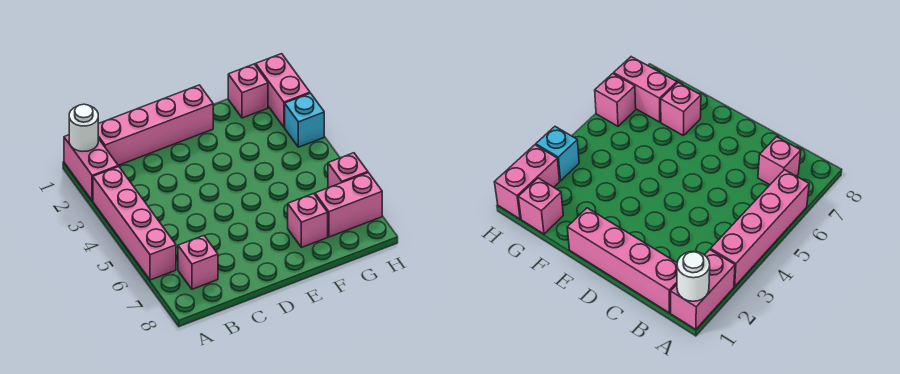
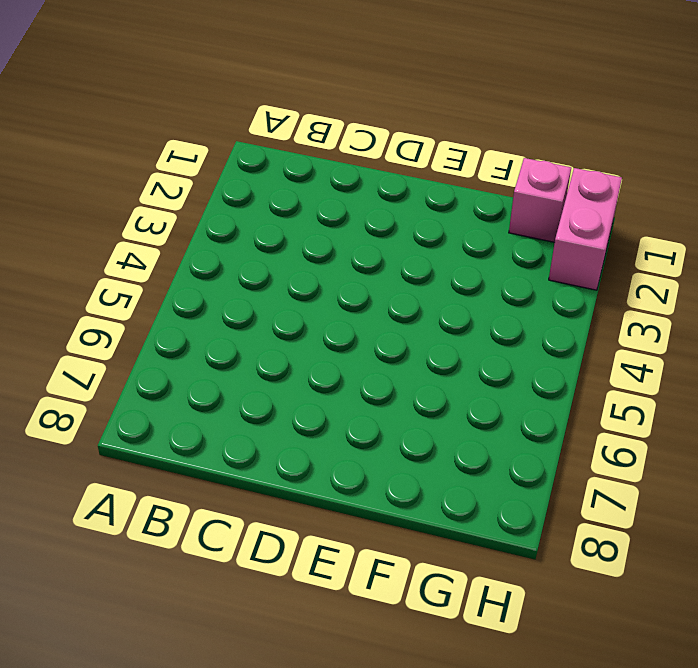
none -> pink brick A1:A2 level 1
none -> pink brick A3:A6 level 1

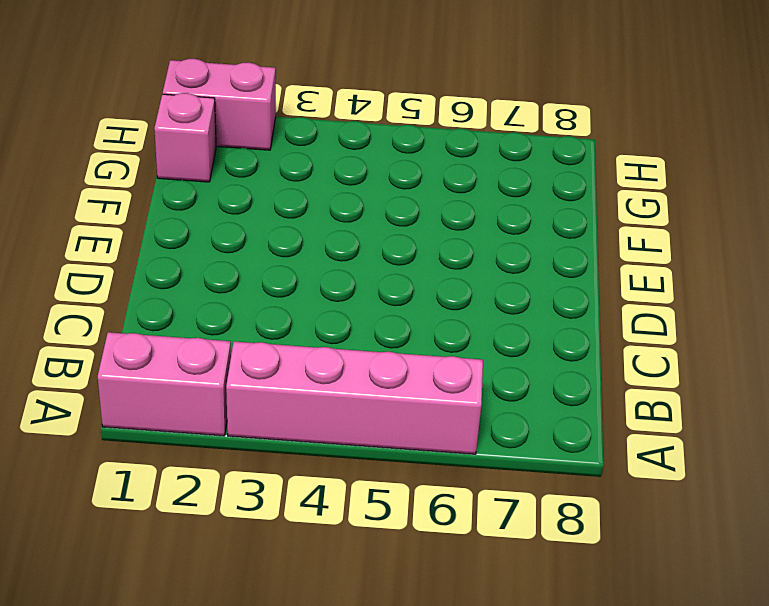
none -> pink brick B1:E1 level 1
none -> pink brick B7 level 1

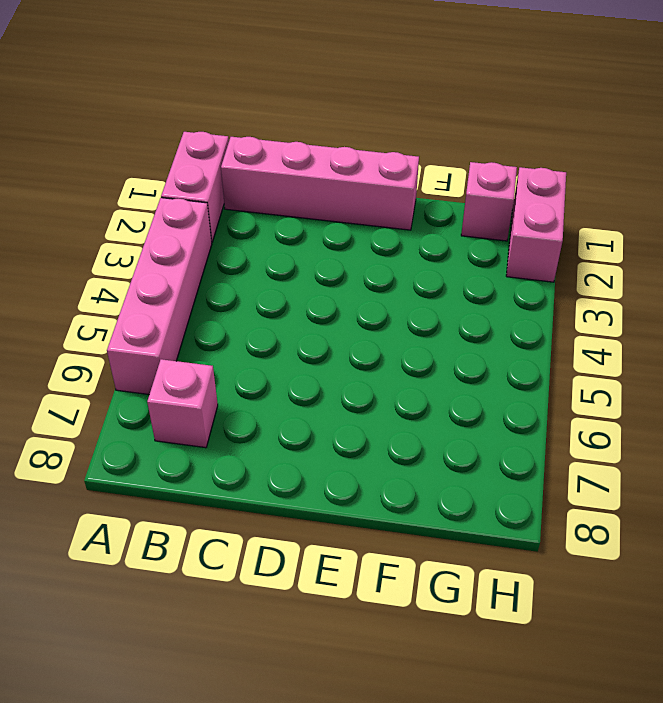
none -> pink brick F7 level 1
none -> pink brick G7:H7 level 1

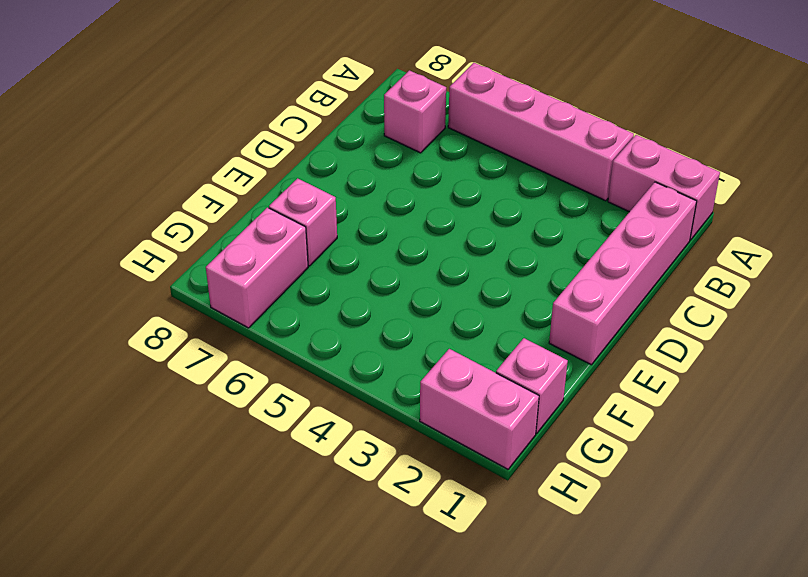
none -> cyan brick H3 level 1
none -> pink brick H6 level 1

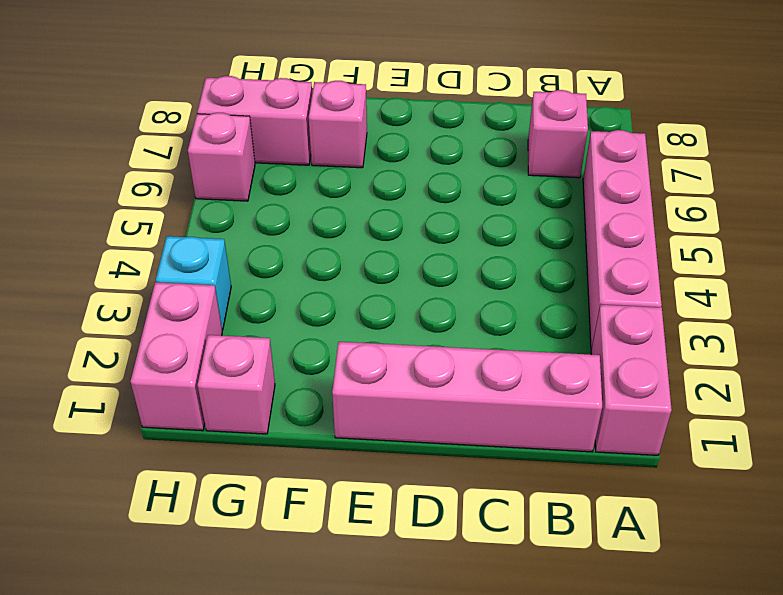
none -> white round brick A1 level 2

